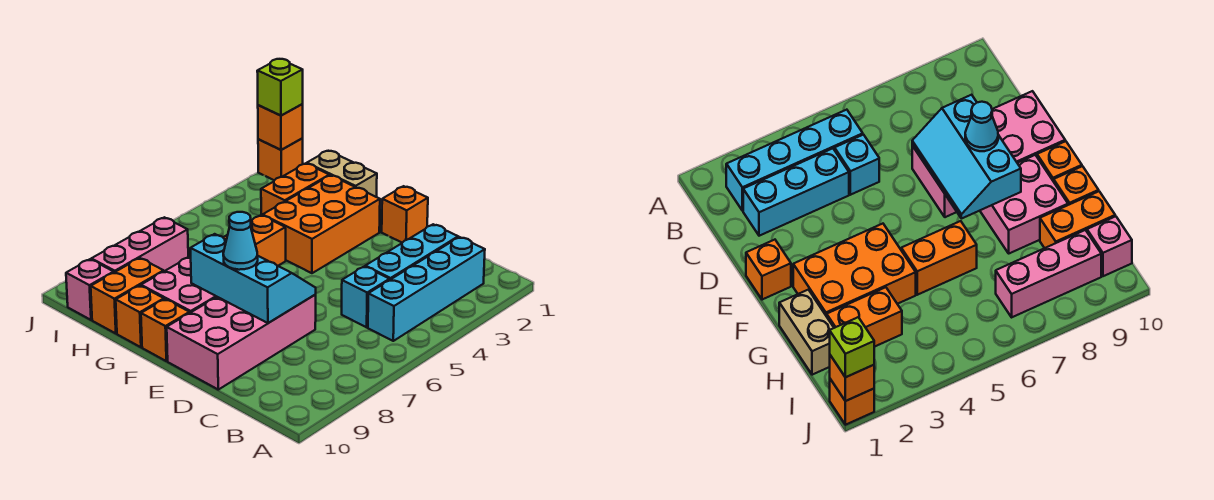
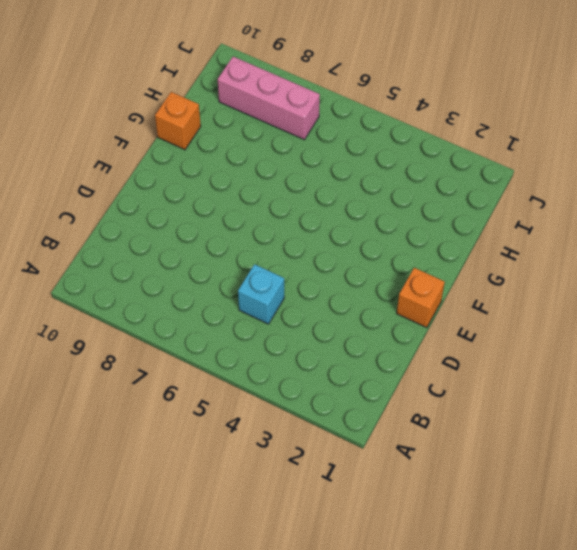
none -> cyan brick B2:B5 level 1
none -> cyan brick C2:C4 level 1
none -> pink brick D7:E10 level 1

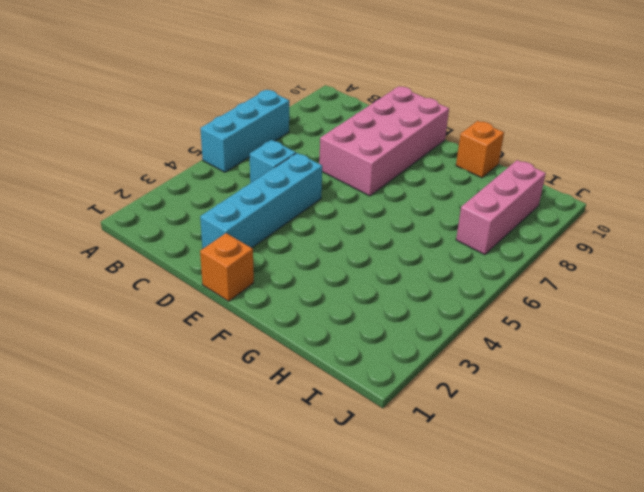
cyan brick A5:A7 level 1 -> cyan brick C2:C4 level 1
cyan brick D2:D5 level 1 -> cyan brick B2:B5 level 1
none -> orange brick F2:G4 level 1
none -> pink brick F8:G9 level 1
none -> orange brick F10 level 1

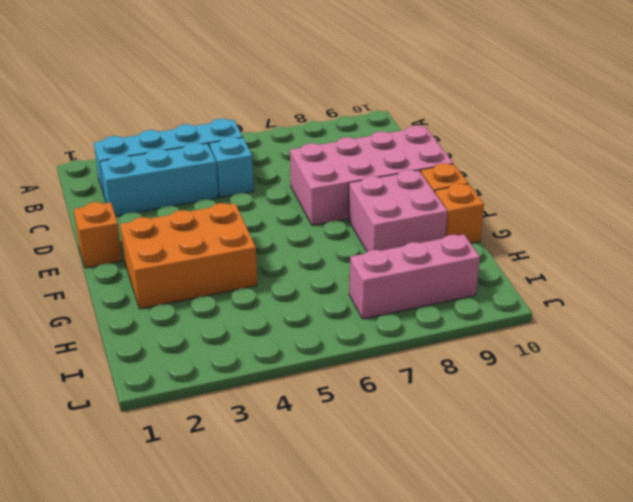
none -> tan brick G1:H1 level 1
none -> orange brick G5:G6 level 1
none -> orange brick H2:H3 level 1

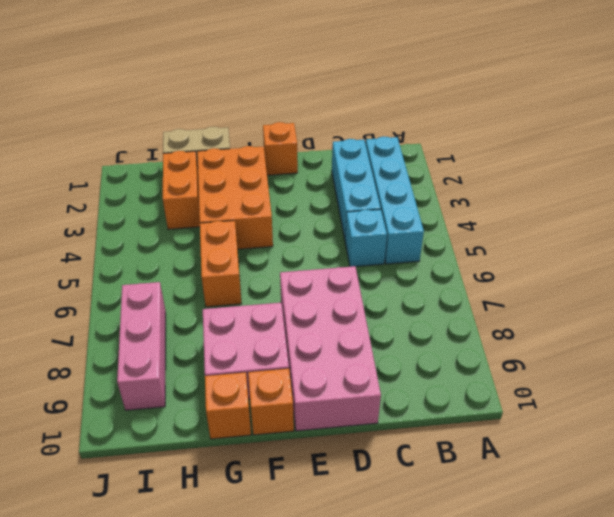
none -> orange brick H9:H10 level 1
none -> pink brick I10 level 1
none -> orange brick J1 level 1

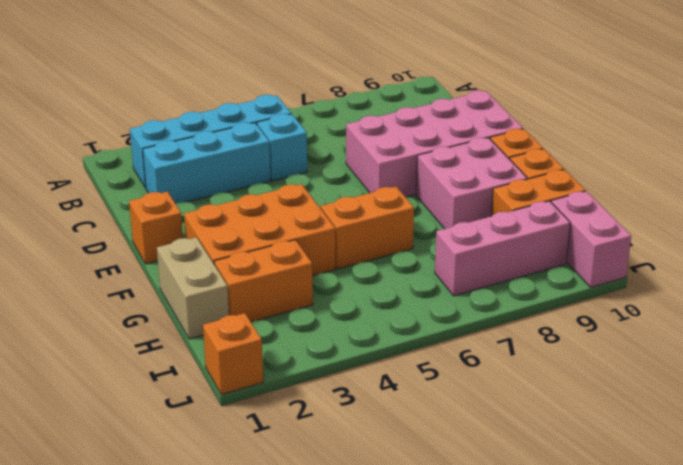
pink brick I10:J10 level 1 -> pink brick I10 level 1
none -> cyan slope D7:F8 level 2 top 8
none -> orange brick J1 level 2
none -> cyan cone E8 level 3

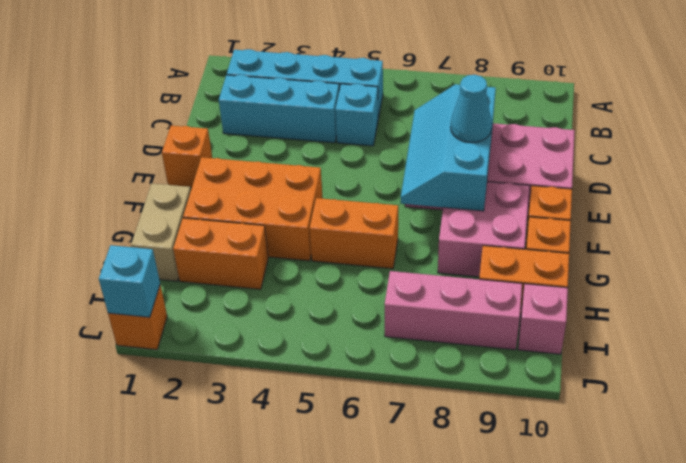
cyan brick J1 level 2 -> orange brick J1 level 2
none -> lime brick J1 level 3

